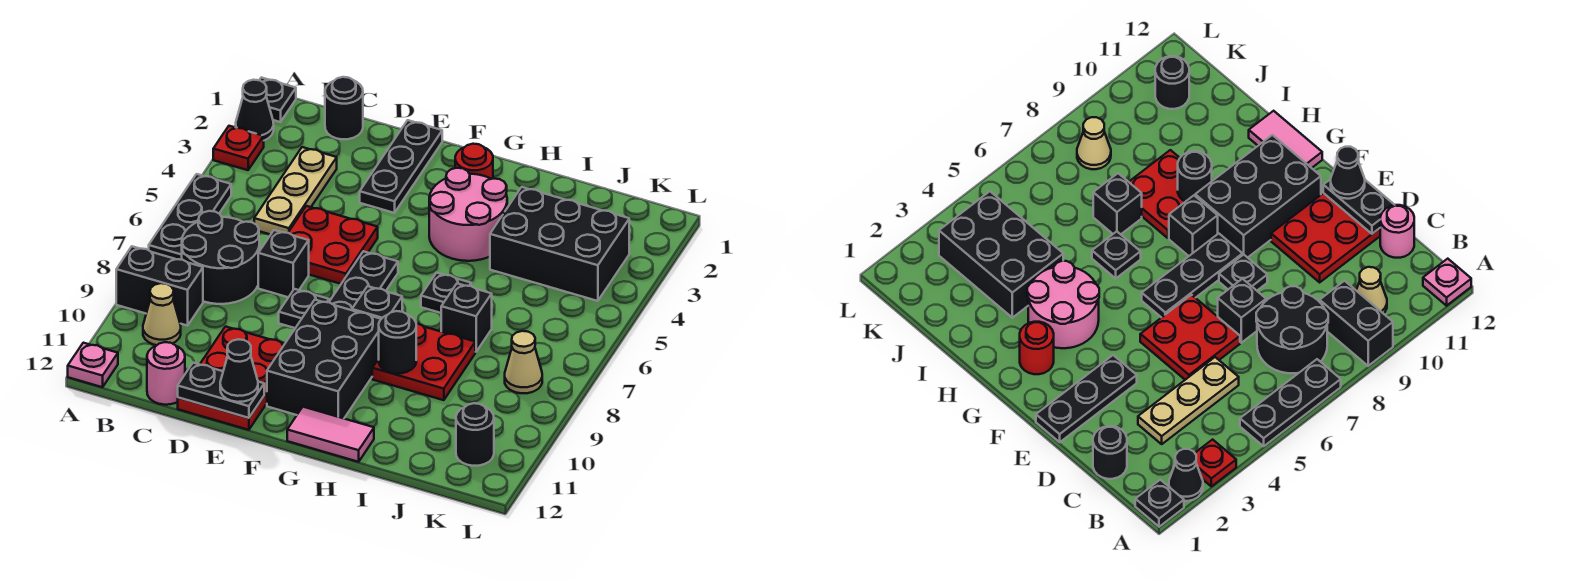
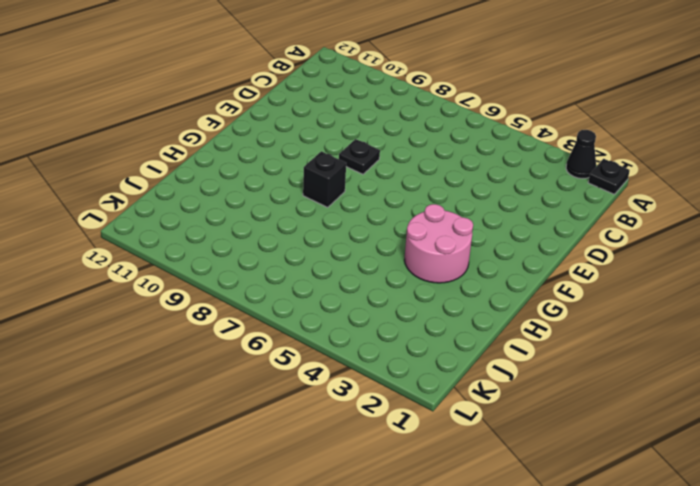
none -> red plate A3 level 1
none -> black plate A5:A7 level 1
none -> black brick A9:B9 level 1
none -> pink plate A12 level 1

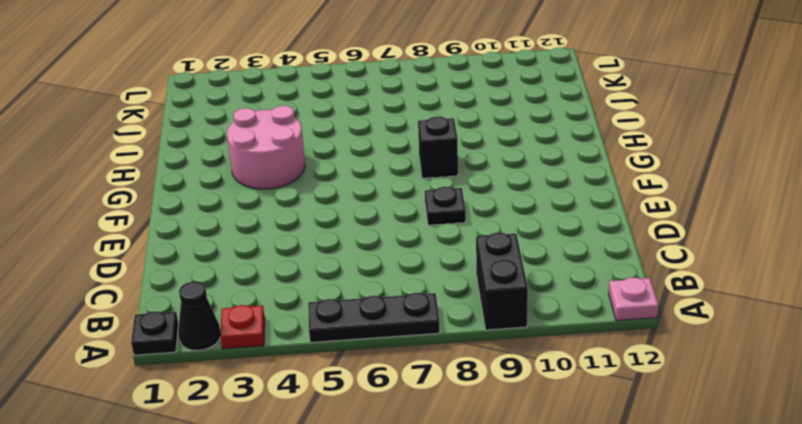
none -> black round brick B7:C8 level 1
none -> tan cone B10 level 1
none -> black round brick C1 level 1
none -> tan plate C3:C5 level 1

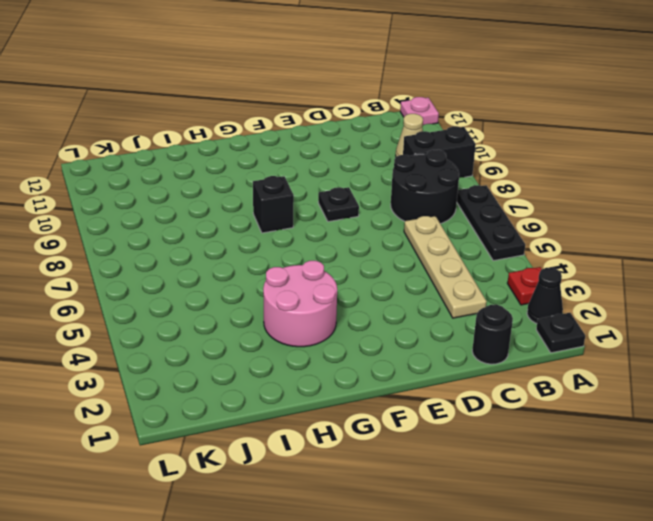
tan plate C3:C6 level 1 -> tan plate C3:C5 level 1
none -> pink round brick C12 level 1
none -> red plate D5:E6 level 1
none -> black brick D7 level 1
none -> red plate D10:E12 level 1

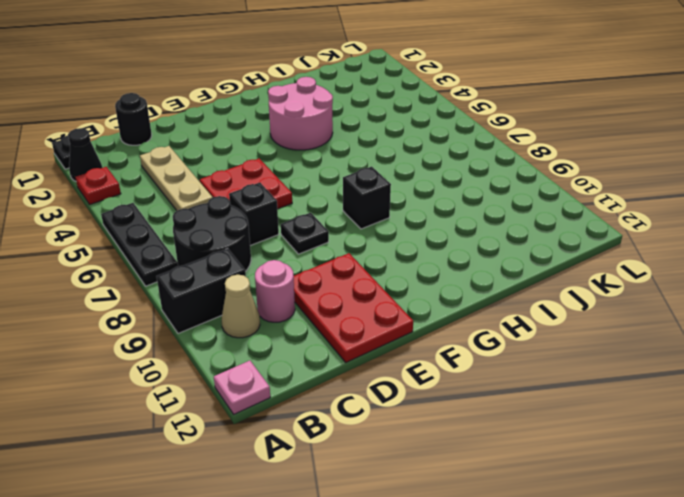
pink round brick C10 level 1 -> pink round brick C12 level 1
none -> black plate E1:E3 level 1
none -> black plate F6:F8 level 1
none -> black brick F9:G11 level 1
none -> red round brick G2 level 1

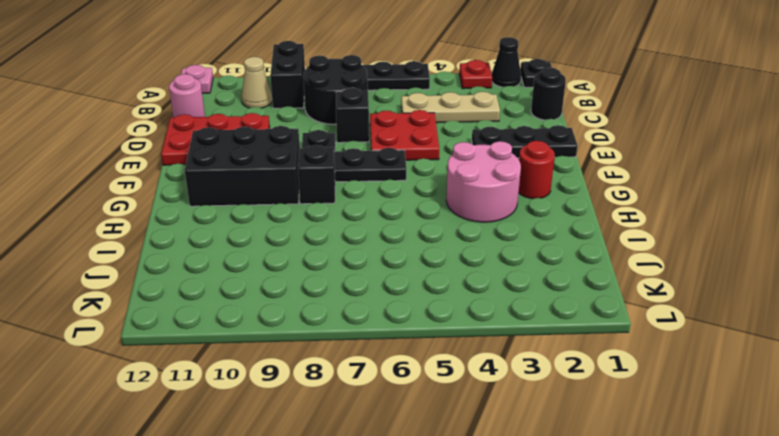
none -> pink tile G12:H12 level 1
none -> black plate H6 level 1
none -> red plate H8:I9 level 1
none -> black brick I3:K4 level 1

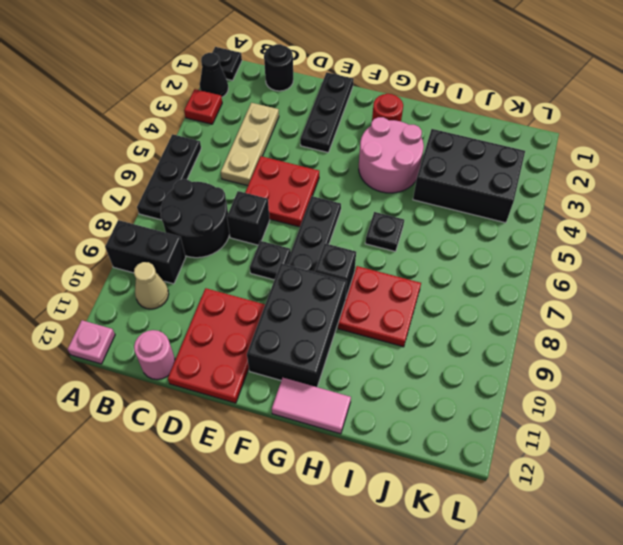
none -> black brick I7 level 1
none -> tan cone K8 level 1
none -> black round brick K11 level 1
none -> black plate D12:E12 level 2

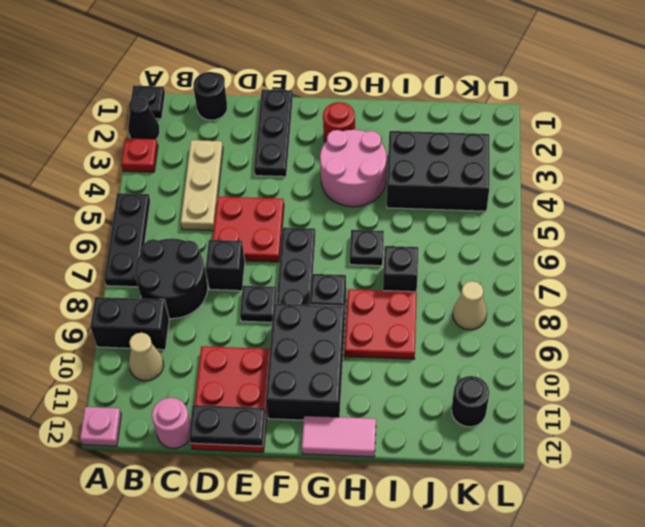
none -> black round brick H9 level 2
none -> black cone E12 level 3

